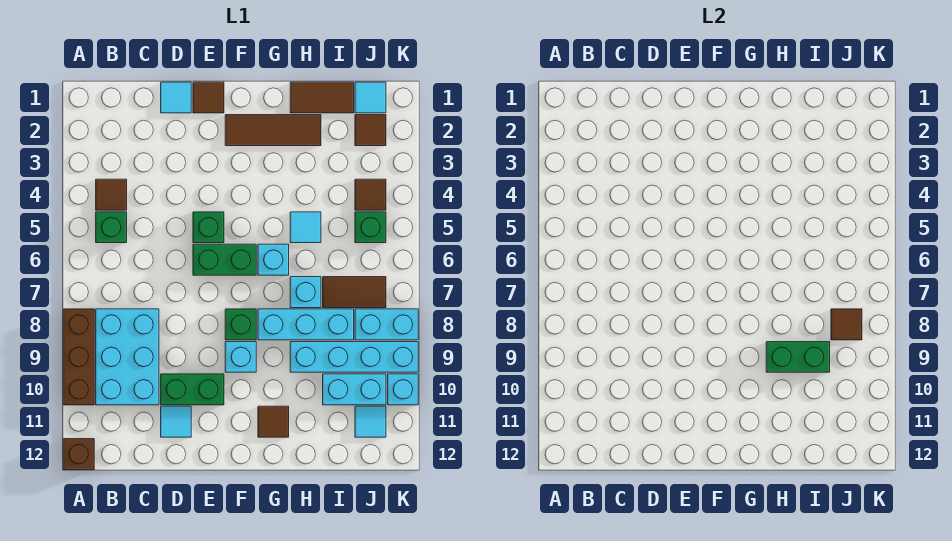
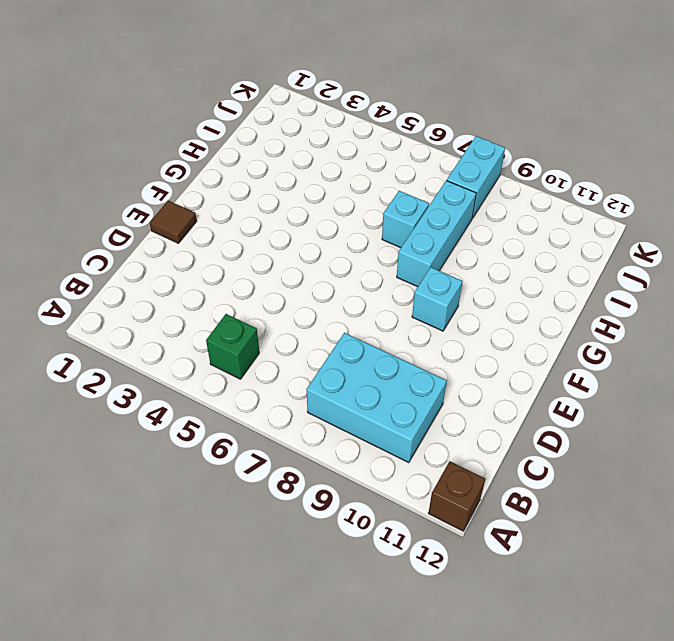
none -> brown brick A8:A10 level 1
none -> brown tile B4 level 1
none -> cyan tile D1 level 1
none -> green brick D10:E10 level 1

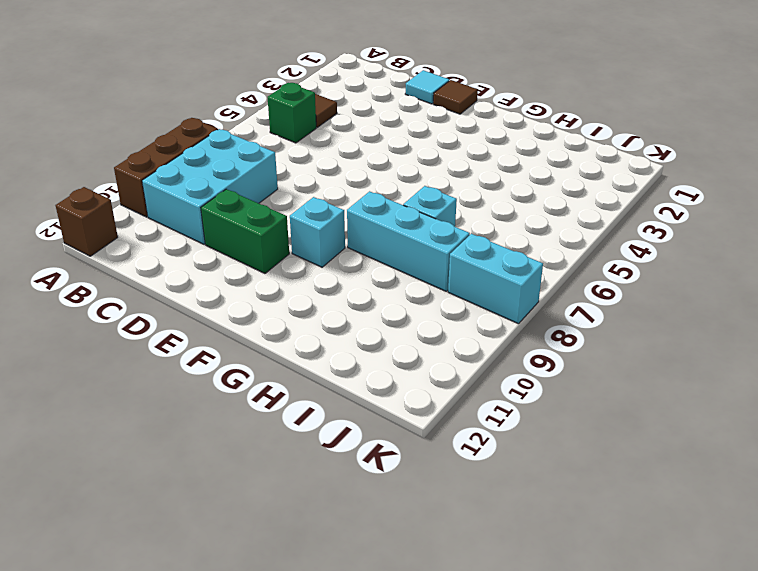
none -> cyan tile D11 level 1
none -> green brick E5 level 1
none -> green brick E6:F6 level 1
none -> brown tile F2:H2 level 1

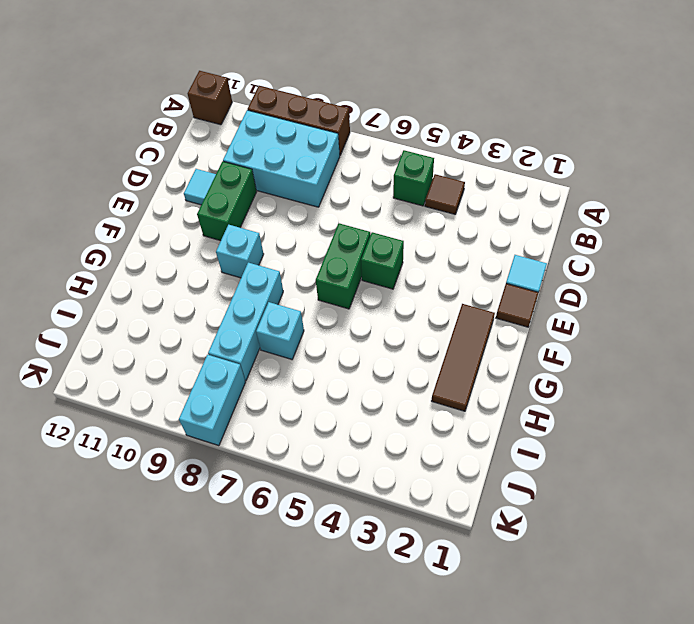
none -> green brick F8 level 1
none -> cyan brick G6 level 1
none -> brown tile G11 level 1
none -> brown tile H1:I1 level 1

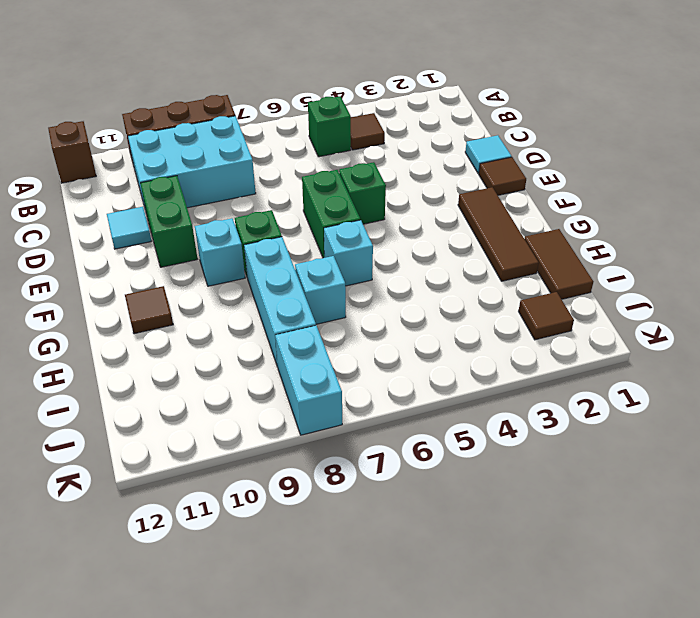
none -> cyan tile H5 level 1
none -> cyan brick H9:K9 level 1
none -> brown tile I7:J7 level 1
none -> cyan brick I10:J10 level 1

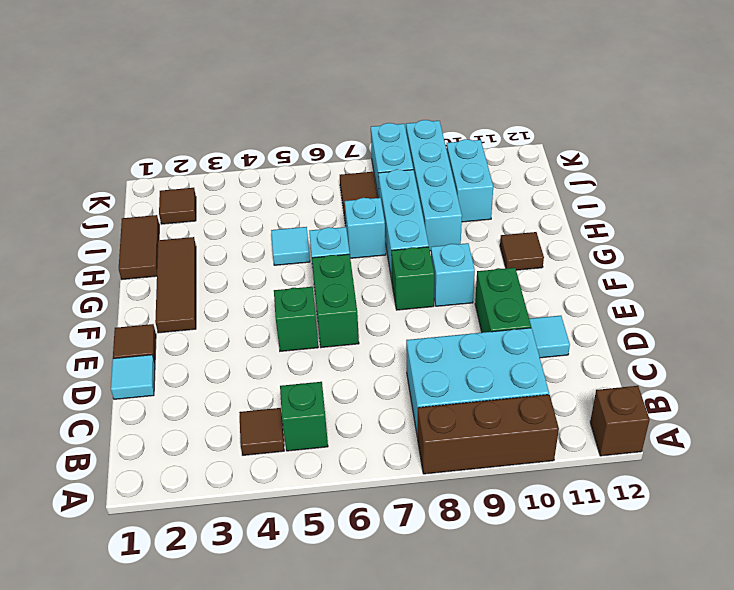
none -> cyan tile J1 level 1
none -> brown tile J4 level 1
none -> green brick J5 level 1
none -> cyan tile J11 level 1

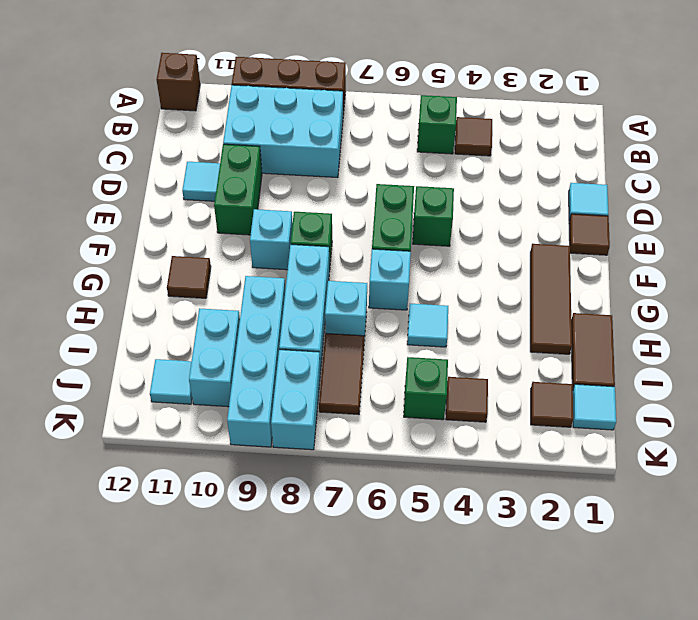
none -> cyan brick K10 level 1
none -> green brick H9:I9 level 2
none -> brown tile J8 level 2

